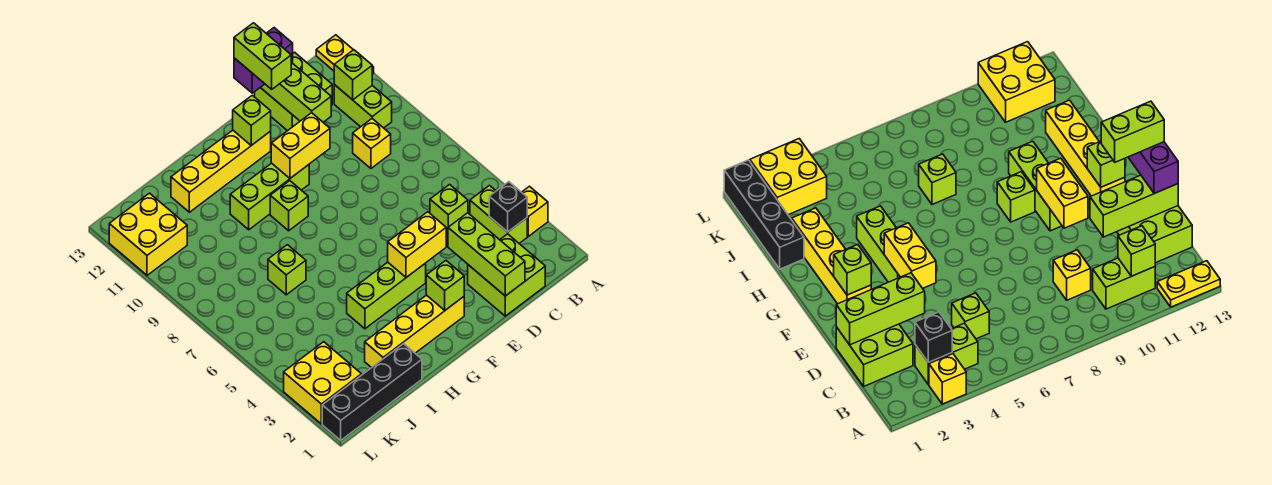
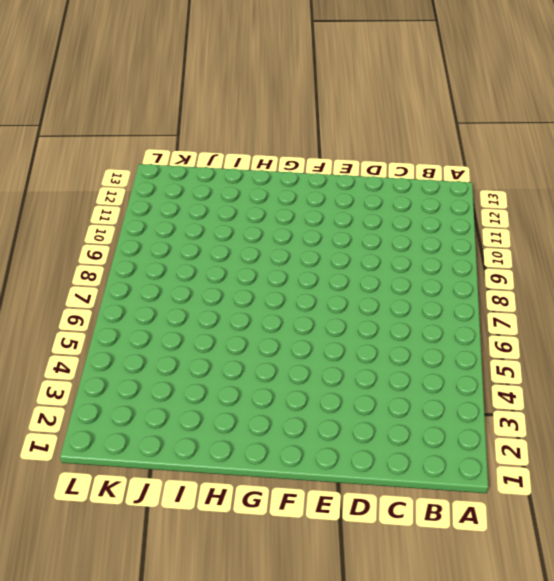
none -> yellow brick A3 level 1
none -> yellow plate A12:A13 level 1
none -> lime brick B3:B4 level 1

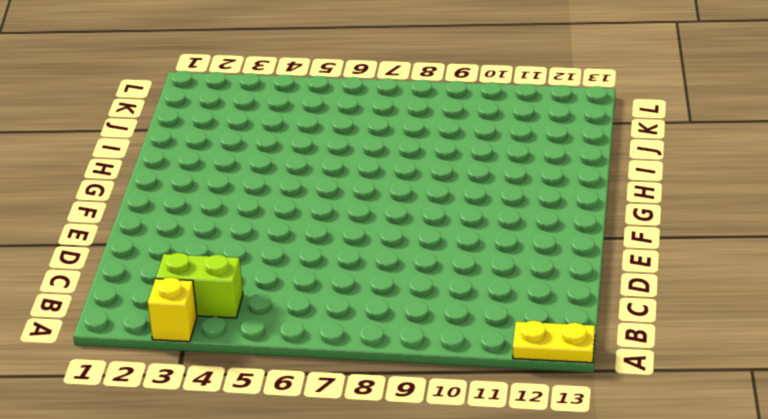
none -> lime brick B10:B11 level 1
none -> lime brick C1:D2 level 1
none -> lime brick C5 level 1

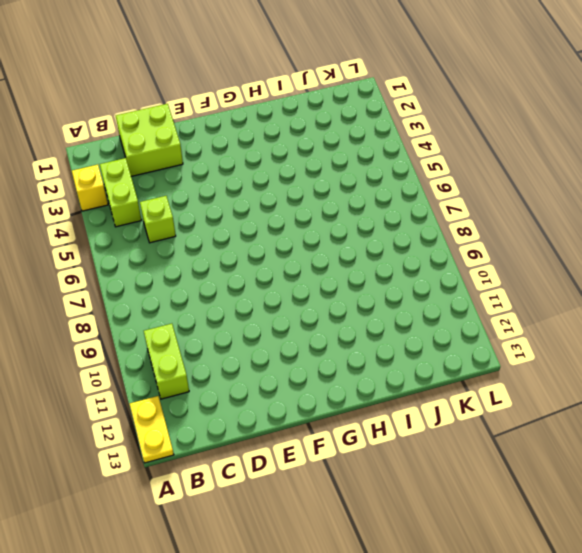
none -> yellow brick C9 level 1
none -> lime brick C12:D13 level 1
none -> yellow brick F2:I2 level 1

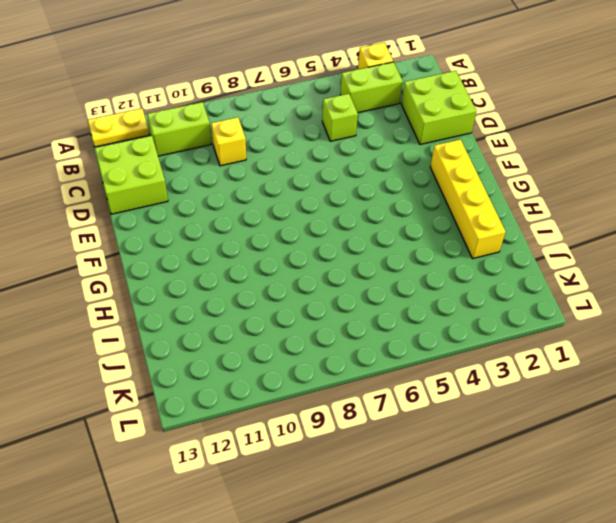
none -> lime brick F4:H4 level 1
none -> lime brick F10:H10 level 1
none -> yellow brick F12:I12 level 1

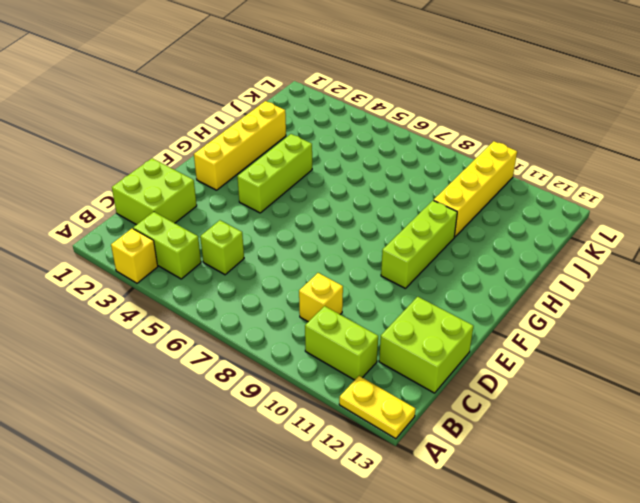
yellow brick I10:L10 level 1 -> yellow brick F12:I12 level 1
none -> lime brick G9 level 1
none -> black brick I1:L1 level 1
none -> lime brick I7 level 1

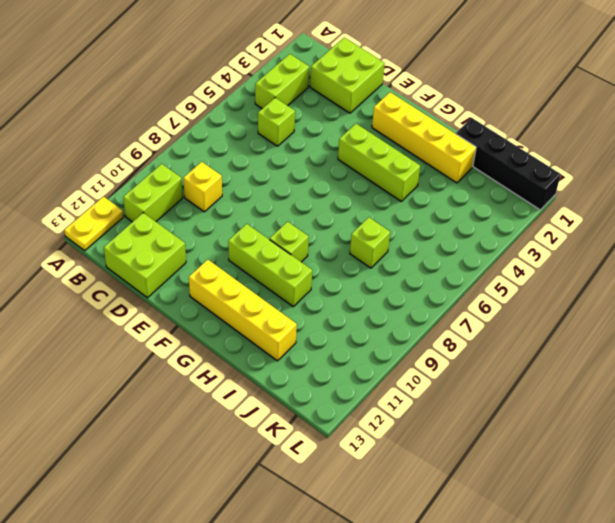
none -> yellow brick A3 level 1
none -> yellow brick K2:L3 level 1
none -> yellow brick K11:L12 level 1

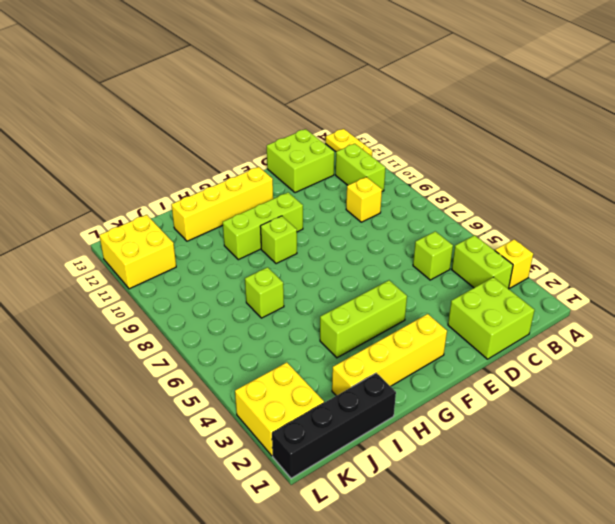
none -> black brick B3 level 2
none -> lime brick B11 level 2
none -> lime brick D1:D3 level 2

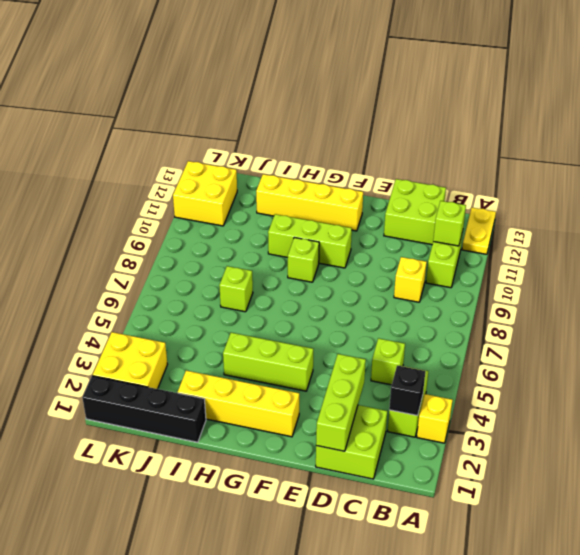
none -> lime brick D11:D13 level 2
none -> yellow brick E4:F4 level 2
none -> yellow brick E10:F10 level 2

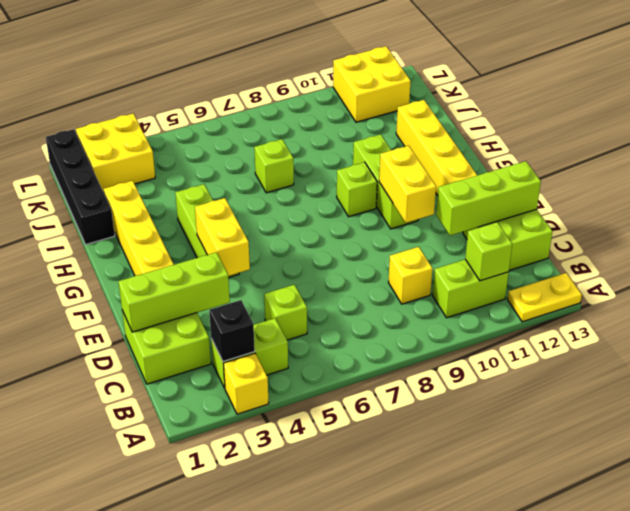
none -> lime brick F2 level 2
none -> lime brick F12 level 2
none -> purple brick D13:E13 level 3

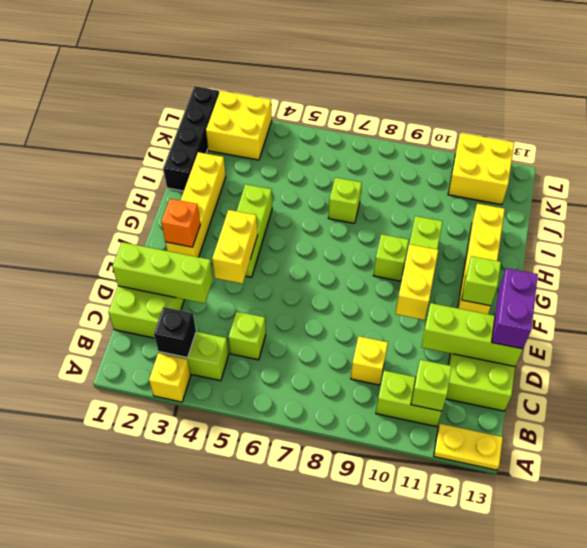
orange brick F2 level 2 -> lime brick F2 level 2
none -> lime brick E12:E13 level 4

